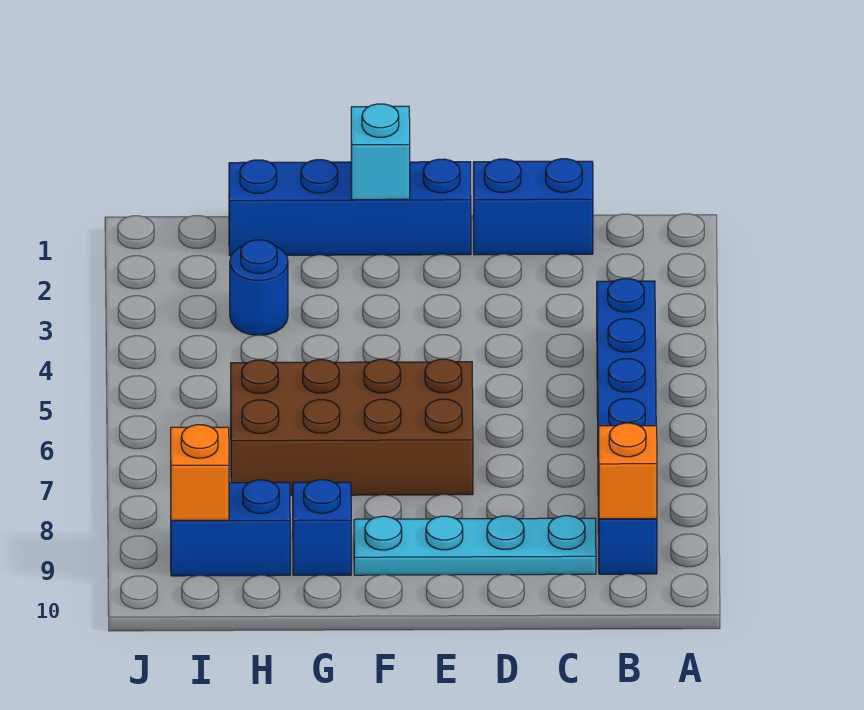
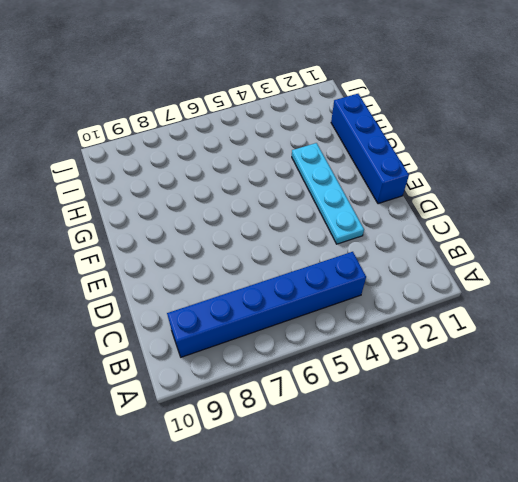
cyan plate D3:G3 level 1 -> cyan plate C9:F9 level 1
none -> blue brick C1:D1 level 1
none -> brown brick E6:H7 level 1

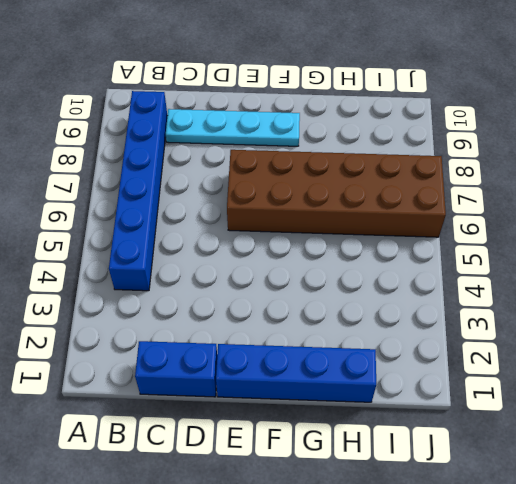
brown brick E6:J7 level 1 -> brown brick E6:H7 level 1
none -> blue brick G9 level 1
none -> blue round brick H3 level 1

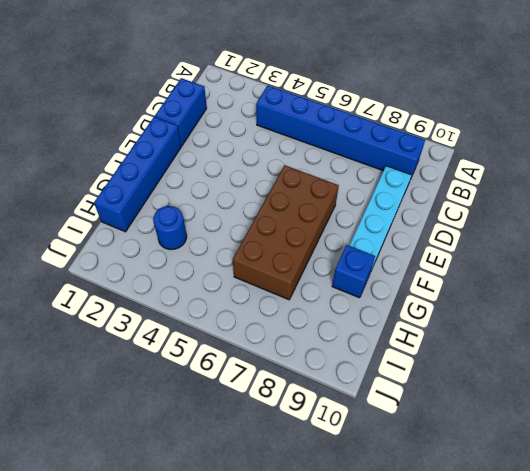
none -> blue brick H9:I9 level 1
none -> orange brick B9 level 2

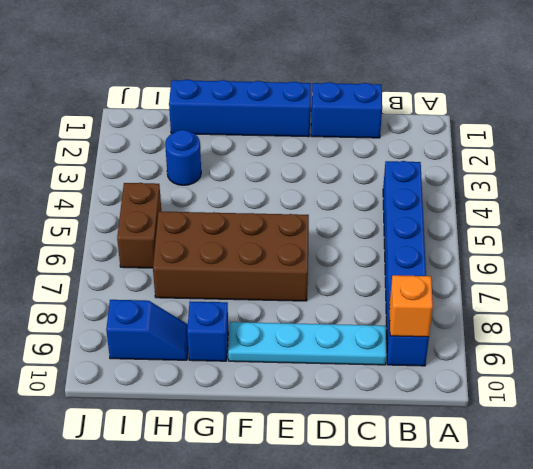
blue slope H9:I9 level 1 top I -> blue brick H9:I9 level 1
brown brick I5:I6 level 1 -> none
none -> cyan brick F1 level 2
none -> orange brick I9 level 2

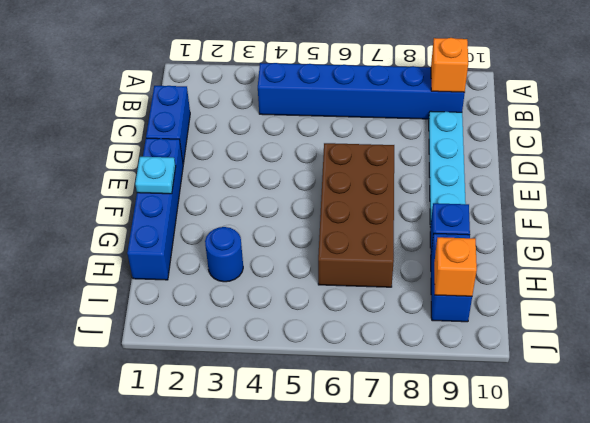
cyan plate F1 level 2 -> cyan brick F1 level 2

